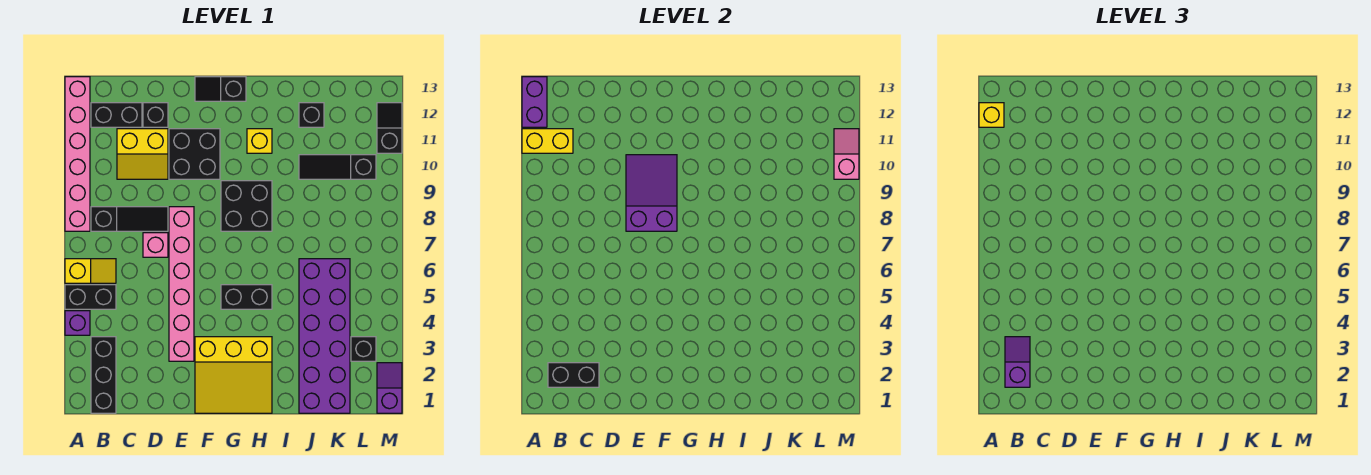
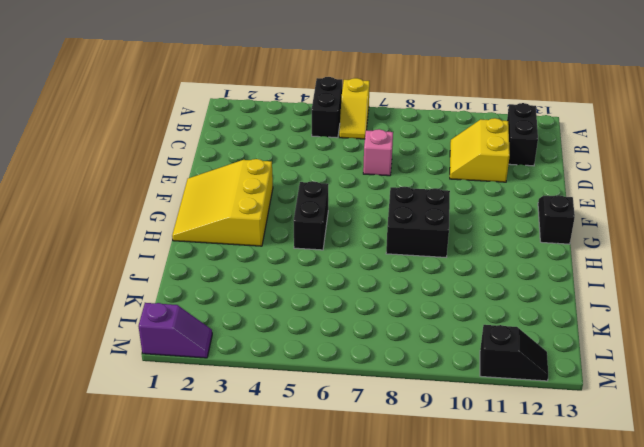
none -> purple brick A4 level 1
none -> pink brick A8:A13 level 1
none -> black brick B1:B3 level 1
none -> black slope B8:D8 level 1 top B

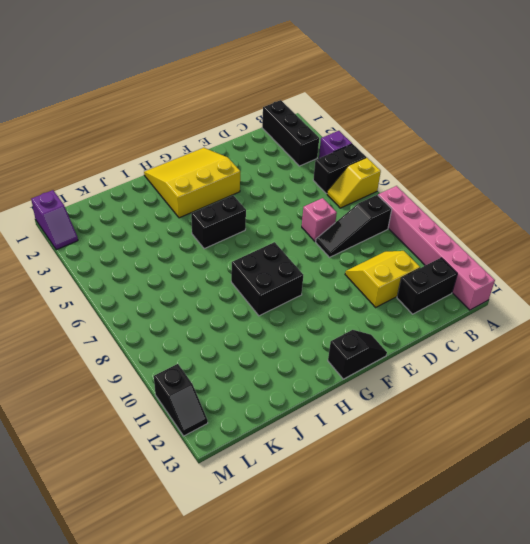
none -> black brick D12 level 1
none -> pink brick E3:E8 level 1
none -> black brick E10:F11 level 1
none -> yellow brick H11 level 1

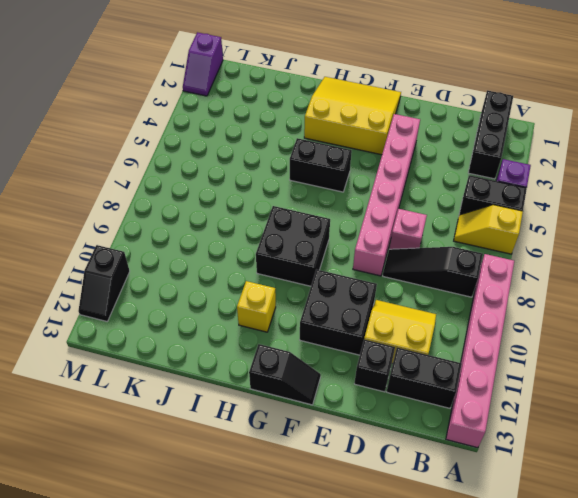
none -> purple brick J1:K6 level 1
none -> black slope J10:L10 level 1 top L
none -> black brick J12 level 1
none -> black brick L3 level 1

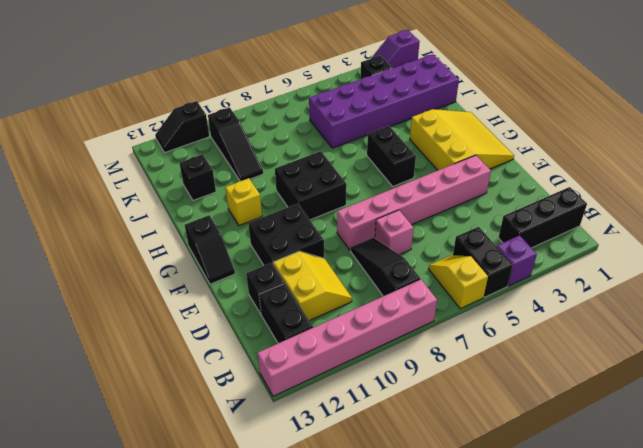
none -> yellow brick A11:B11 level 2
none -> purple brick A12:A13 level 2
none -> black brick B2:C2 level 2
none -> purple slope E8:F10 level 2 top 8

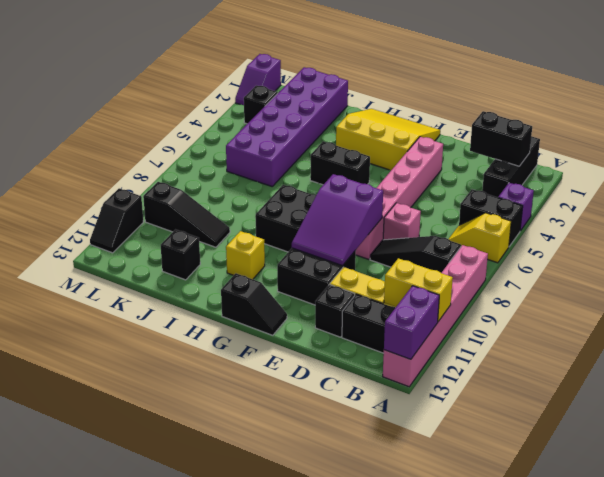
none -> pink slope M10:M11 level 2 top 10
none -> yellow brick A12 level 3
none -> purple slope B2:B3 level 3 top 2

